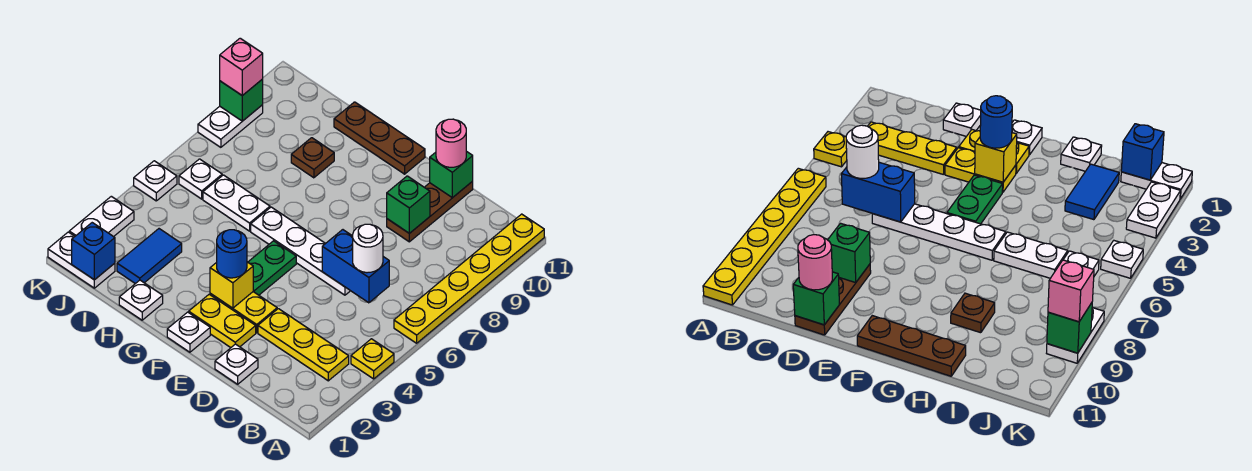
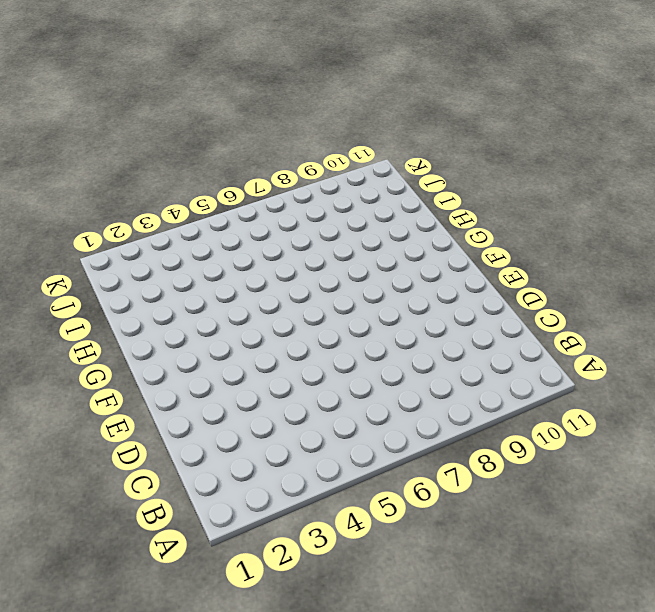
none -> yellow plate A4 level 1
none -> yellow plate A6:A11 level 1
none -> yellow plate B3:D3 level 1
none -> white plate D1 level 1

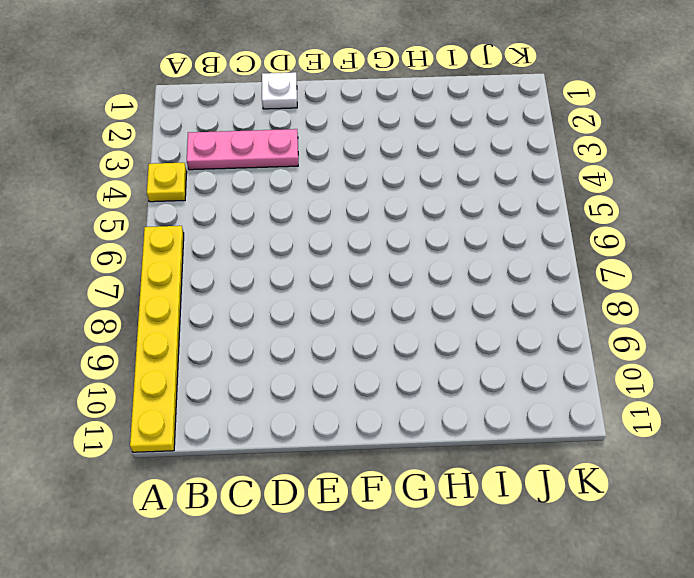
pink plate B3:D3 level 1 -> yellow plate B3:D3 level 1
none -> white plate D6:G6 level 1
none -> brown plate D9:D11 level 1
none -> yellow plate E2:F2 level 1
none -> yellow plate E3:F3 level 1

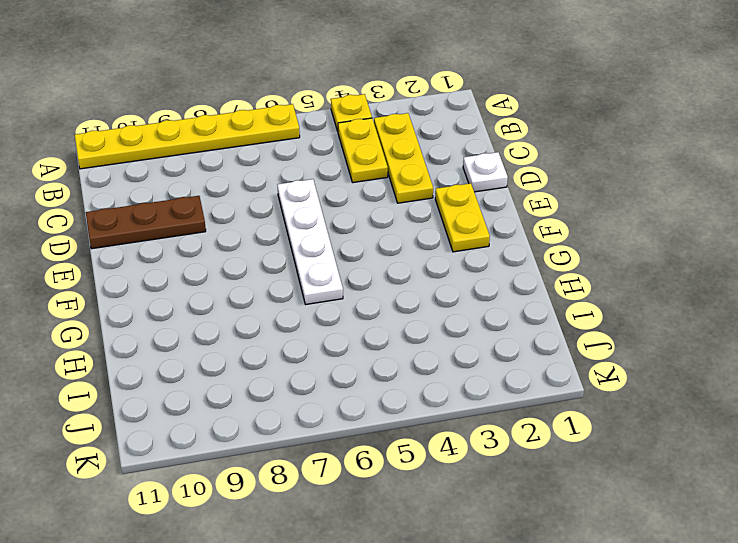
yellow plate B4:C4 level 1 -> yellow plate E3:F3 level 1
none -> white plate F1 level 1
none -> green plate F4:F5 level 1
none -> brown plate F11:H11 level 1
none -> white plate H1 level 1

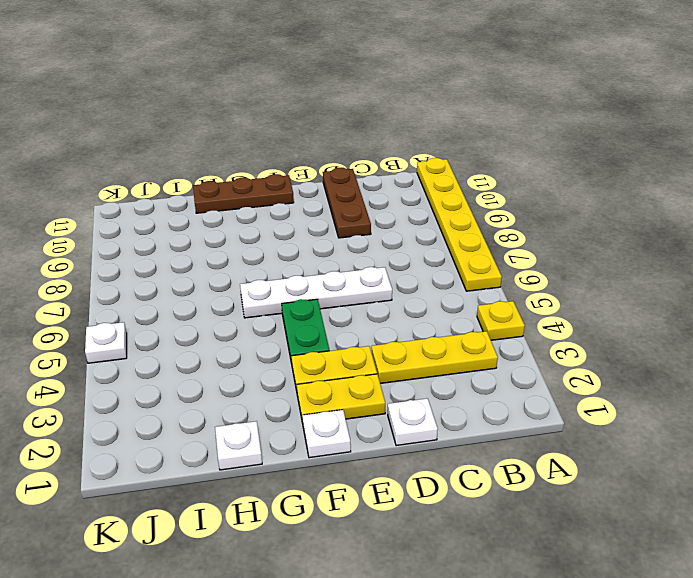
none -> white plate H6:I6 level 1
none -> brown plate H9 level 1
none -> blue tile I2:I3 level 1
none -> white plate J1:K1 level 1

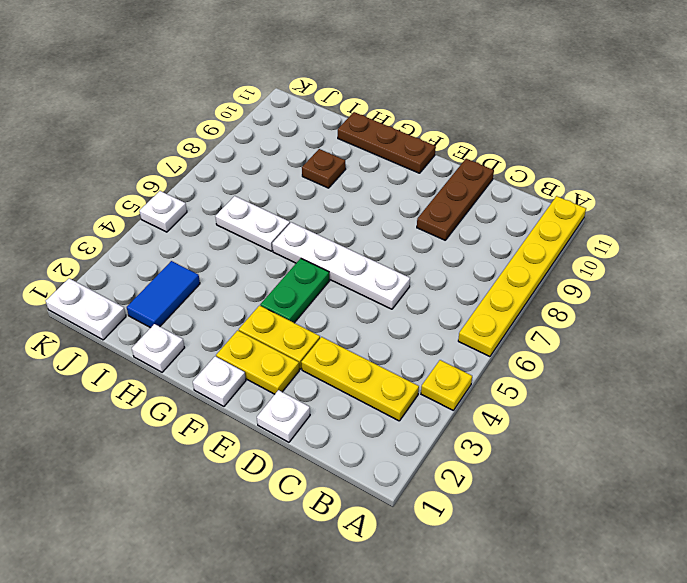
none -> white plate J6 level 1
none -> white plate K2:K3 level 1
none -> white plate K8:K9 level 1
none -> blue brick C6:D6 level 2

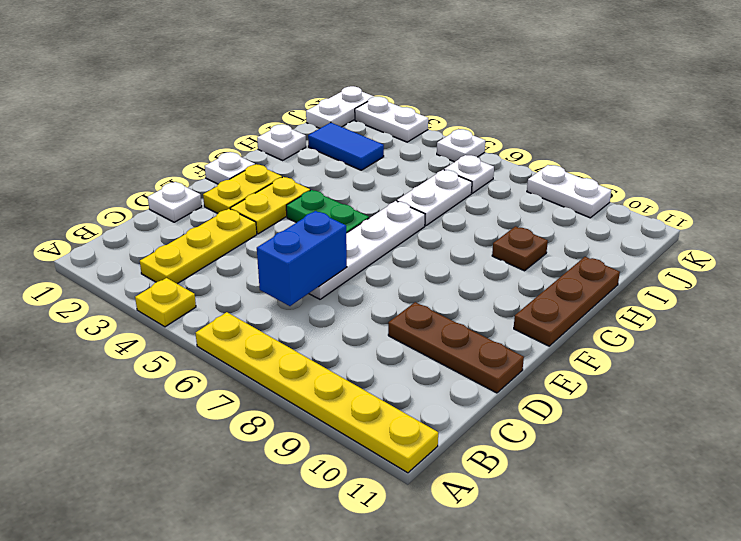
none -> green brick D9 level 2
none -> green brick D11 level 2
none -> yellow brick F3 level 2
none -> blue brick J1 level 2

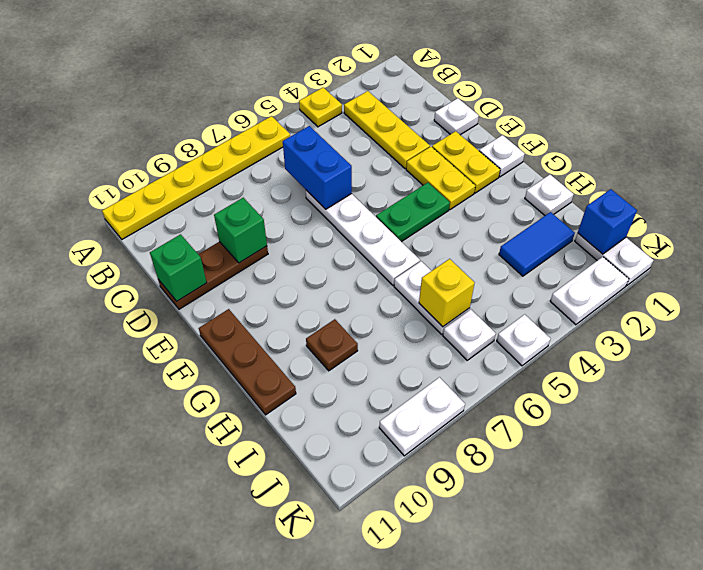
yellow brick I6 level 2 -> yellow brick F3 level 2
none -> green brick K9 level 2
none -> white round brick C6 level 3
none -> pink round brick D11 level 3
none -> blue round brick F3 level 3

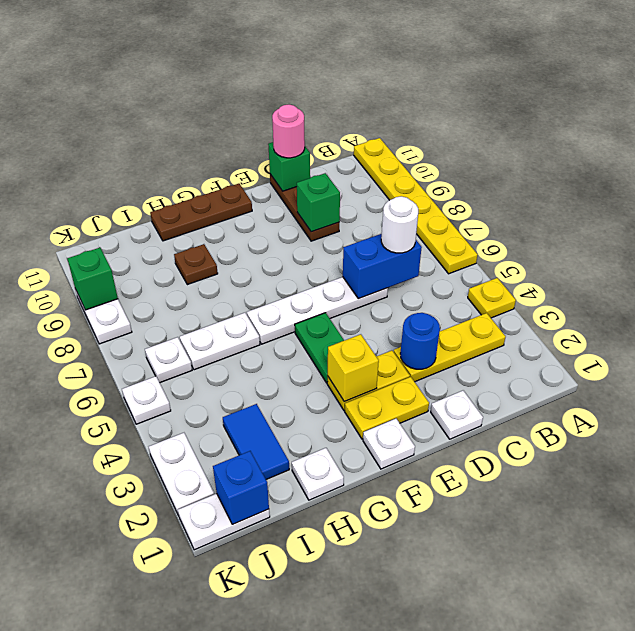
blue round brick D3 level 2 -> blue round brick F3 level 3
none -> pink brick K9 level 3

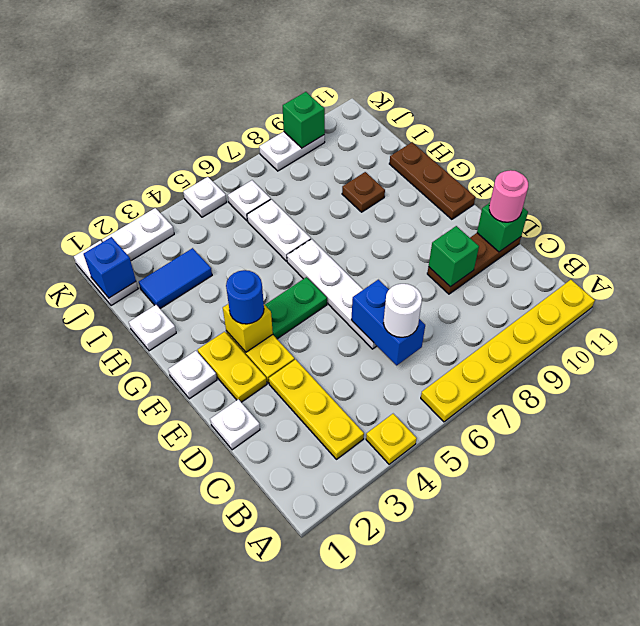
none -> pink brick K9 level 3

